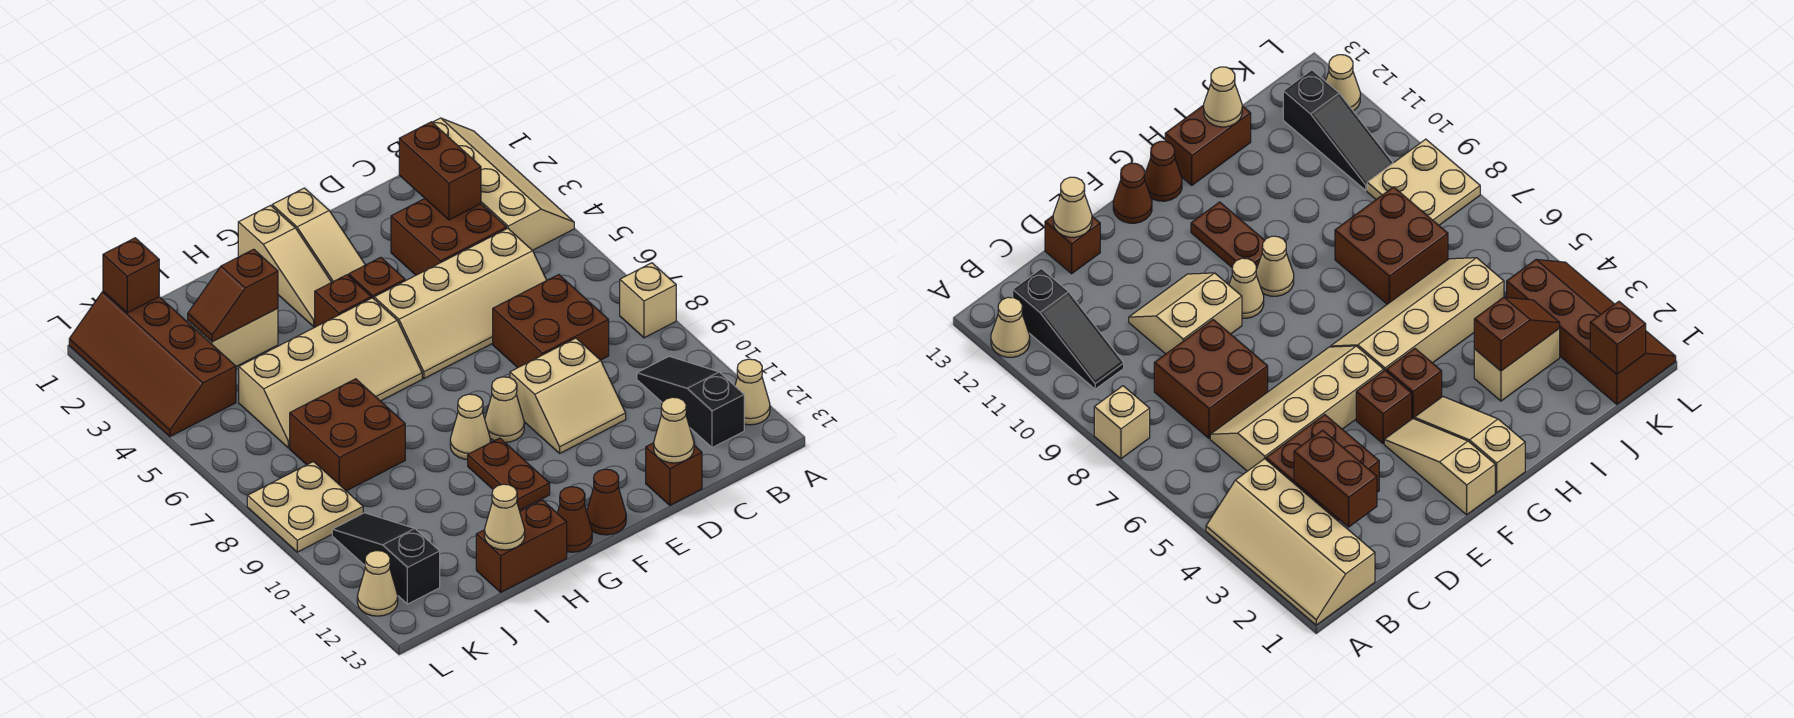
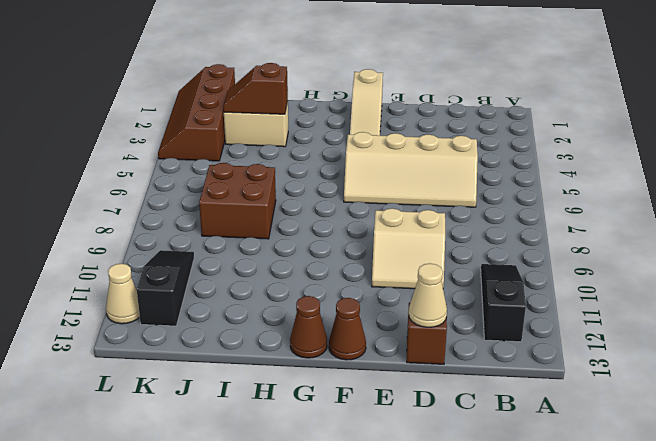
none -> tan slope A1:B4 level 1 top B
none -> tan brick A8 level 1
none -> tan cone A12 level 1
none -> brown brick C3:D4 level 1

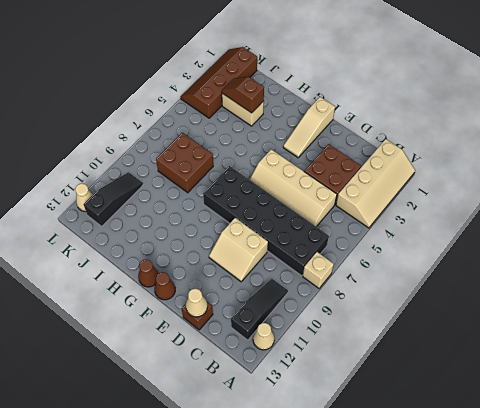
black brick B7:G8 level 1 -> brown brick C7:D8 level 1
none -> brown brick F4 level 1
none -> tan cone F9 level 1
none -> tan slope G1:G3 level 1 top 1
none -> brown brick G4 level 1

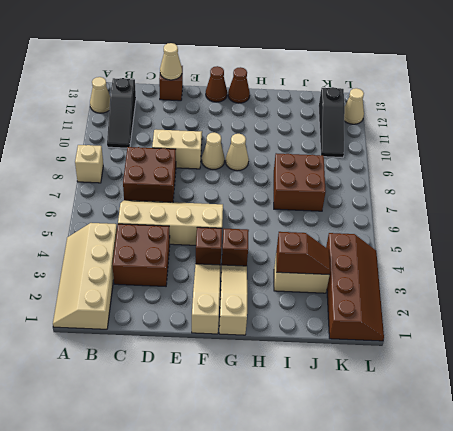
none -> tan slope G5:J6 level 1 top 5
none -> brown plate G10:G11 level 1
none -> brown brick H13:I13 level 1
none -> tan plate K8:L9 level 1

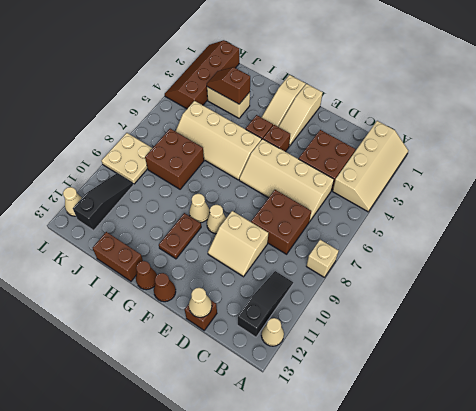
none -> brown brick C2:C3 level 2
none -> tan cone I13 level 2
none -> brown brick K1 level 2

